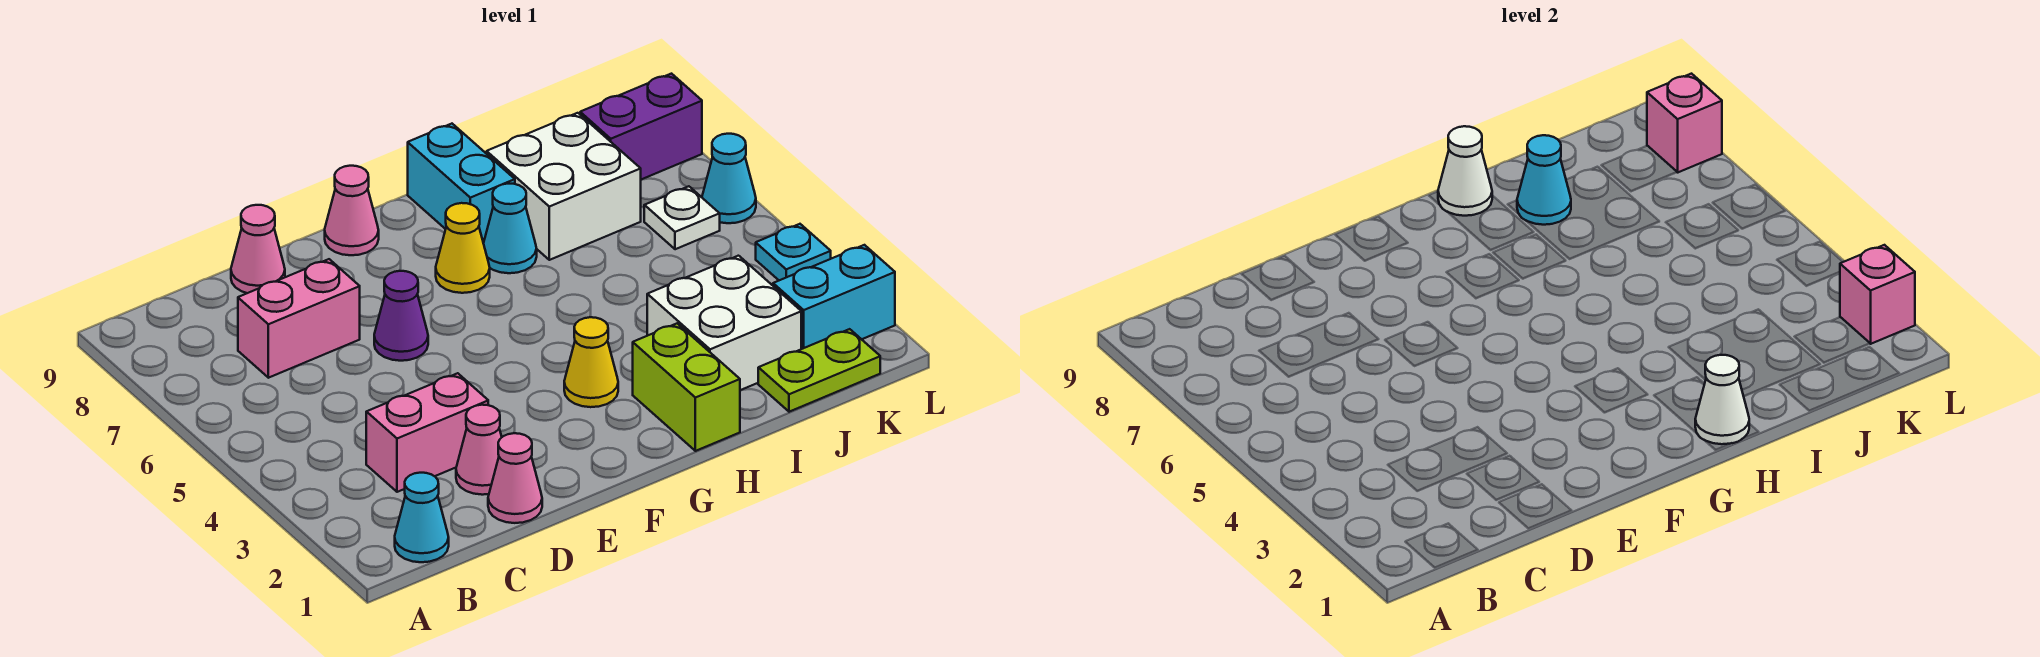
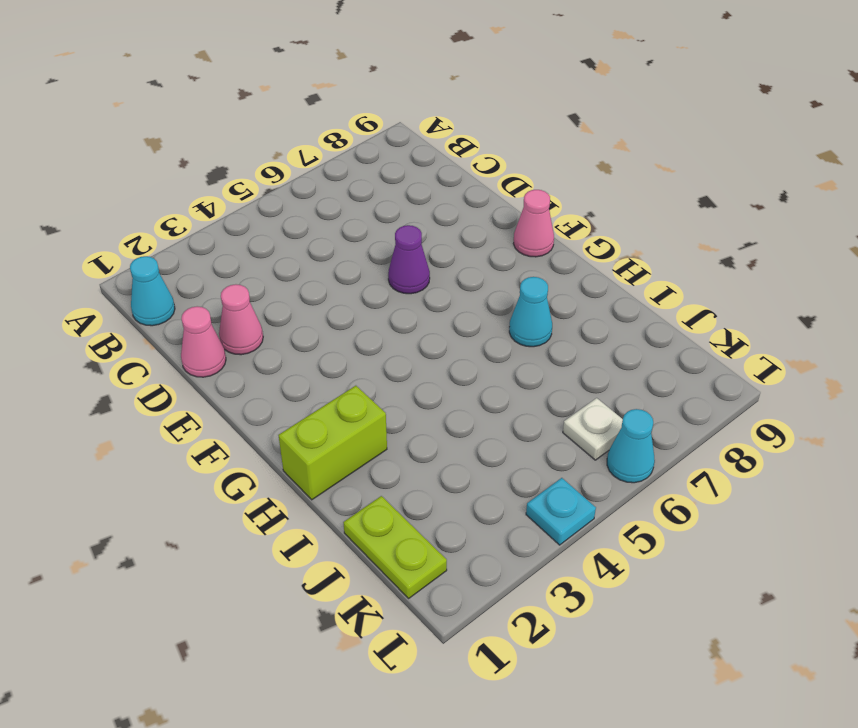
none -> pink brick C3:D3 level 1
none -> pink brick C7:D7 level 1
none -> pink cone D9 level 1

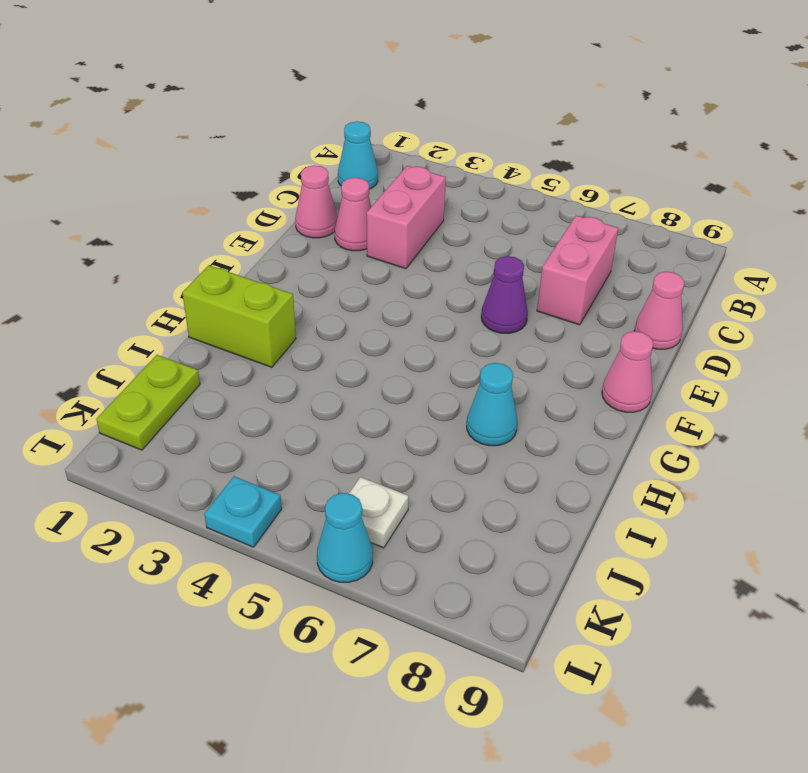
none -> yellow cone G3 level 1
none -> yellow cone G7 level 1
none -> cyan brick H8:H9 level 1

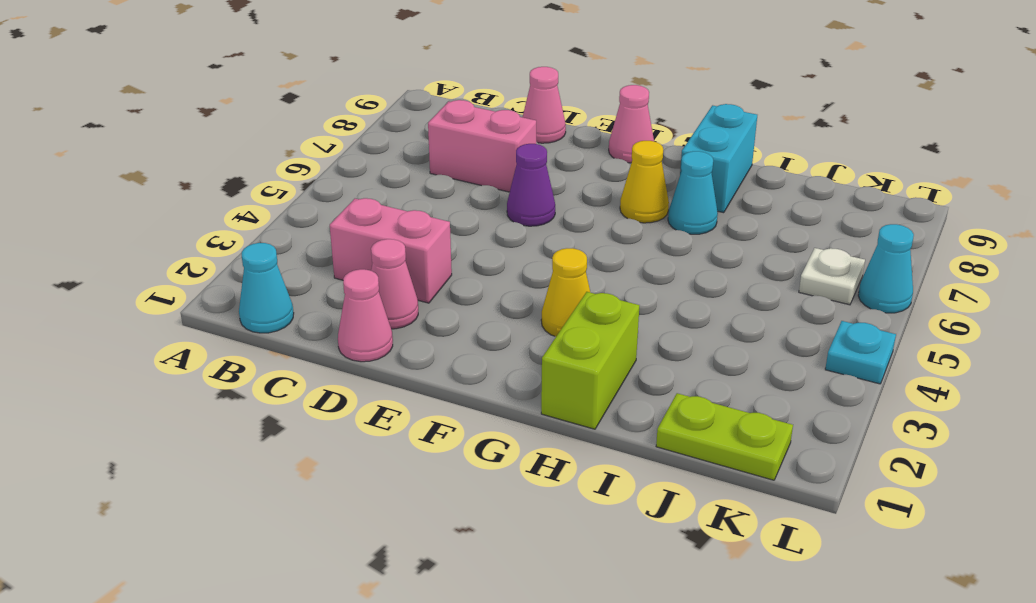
none -> white brick I2:J3 level 1
none -> white brick I7:J8 level 1
none -> cyan brick K2:L2 level 1

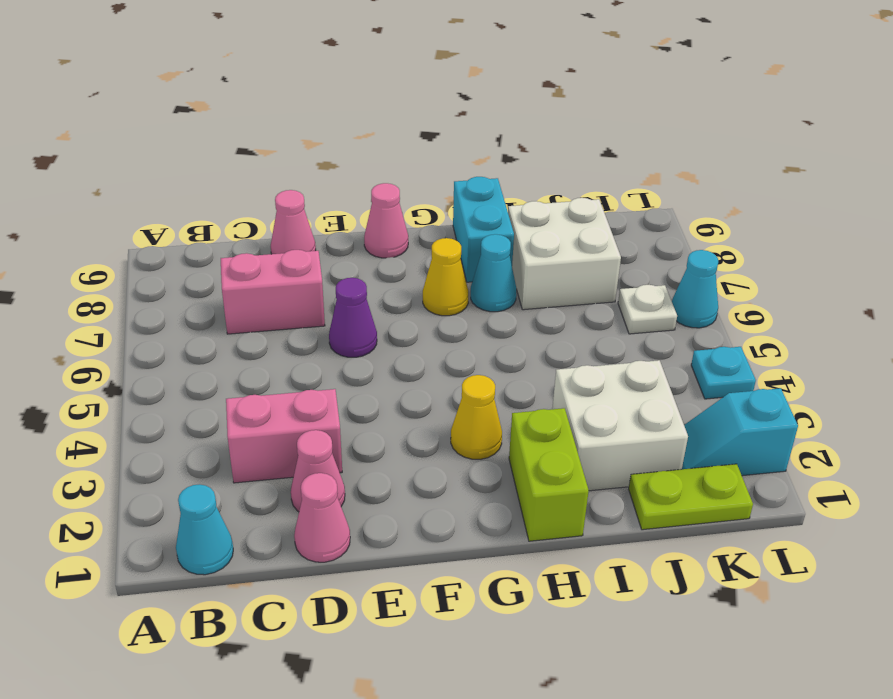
cyan slope K2:L2 level 1 top L -> cyan brick K2:L2 level 1
none -> purple brick K8:L8 level 1
none -> white cone H1 level 2
none -> white cone H9 level 2

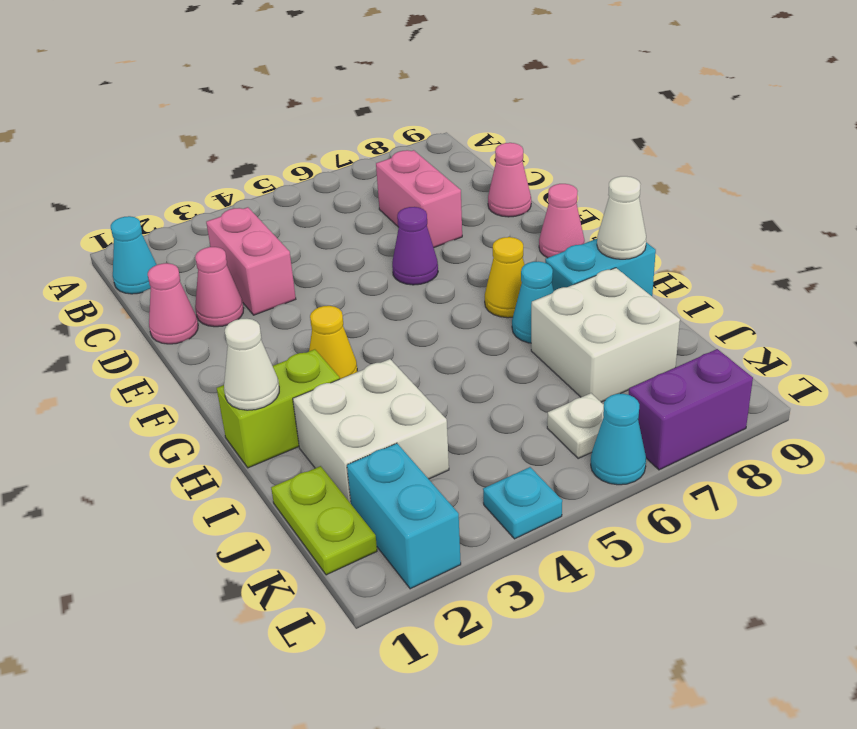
purple brick L7:L8 level 1 -> purple brick K8:L8 level 1
none -> cyan cone I8 level 2
none -> pink brick L2 level 2
none -> pink brick L8 level 2

